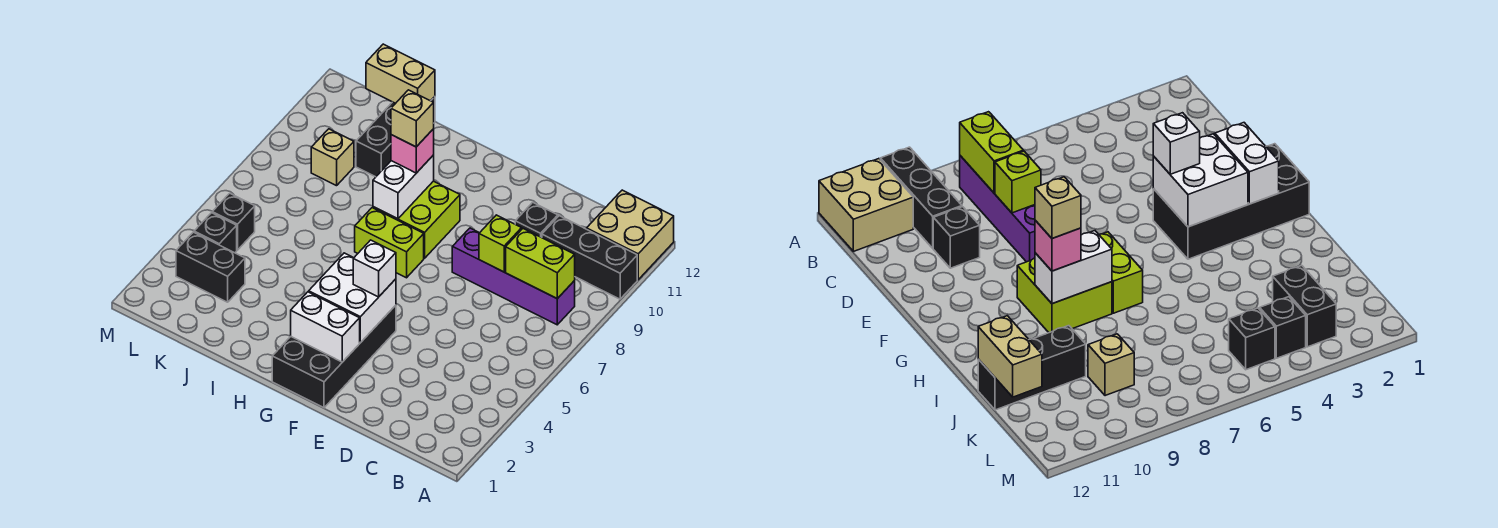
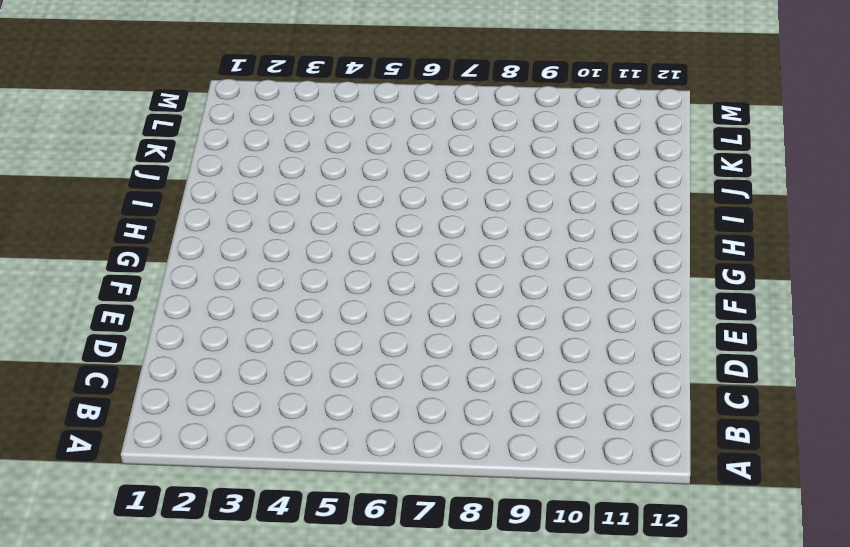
none -> black brick A10:C10 level 1
none -> tan brick A11:B12 level 1
none -> purple brick B8:E8 level 1

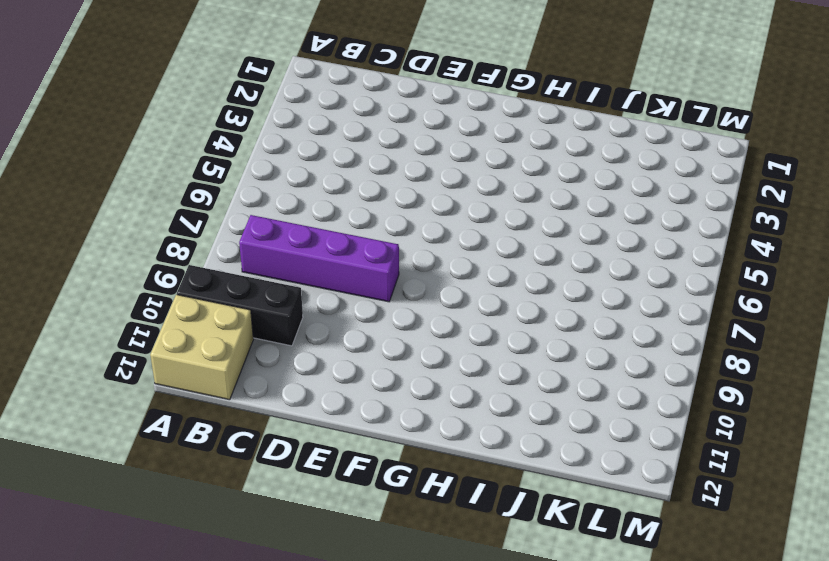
none -> black brick D10 level 1
none -> black brick F1:G4 level 1
none -> lime brick G7:H7 level 1

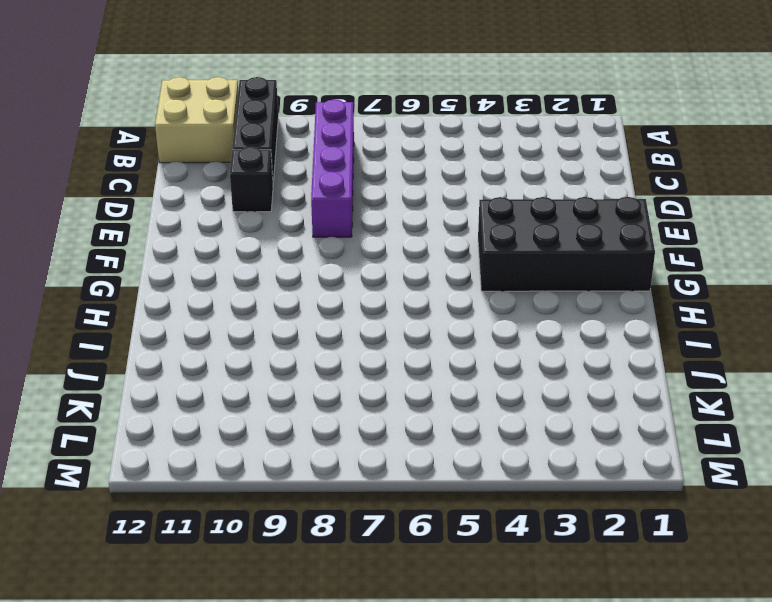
none -> lime brick G7:H7 level 1
none -> lime brick G8:H9 level 1
none -> black brick J10:J12 level 1

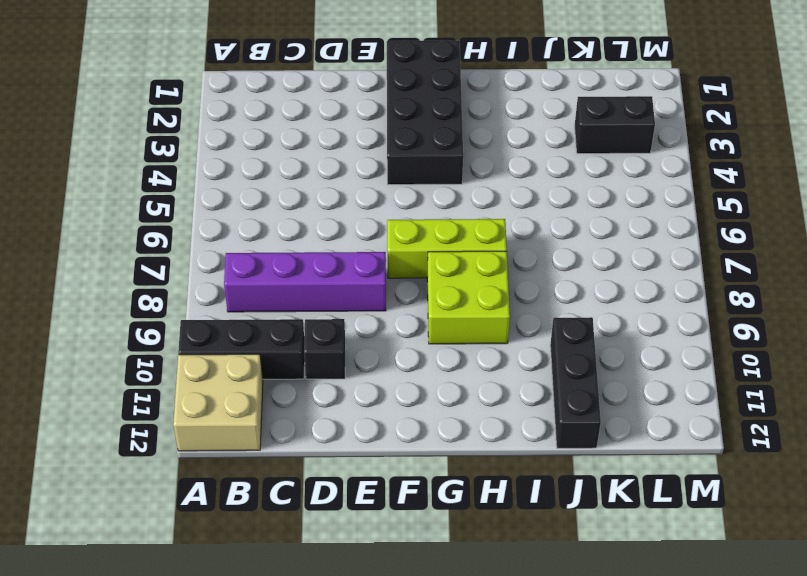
lime brick F7:H7 level 1 -> lime brick G7:H7 level 1
none -> tan brick K9 level 1
none -> black brick L4 level 1
none -> black brick L5 level 1

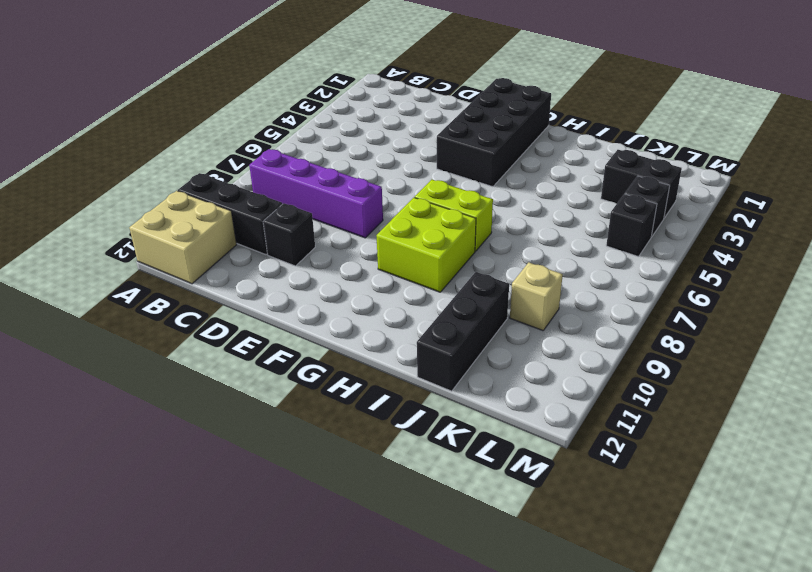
none -> lime brick B8:C8 level 2
none -> lime brick D8 level 2
none -> white brick F2:G2 level 2

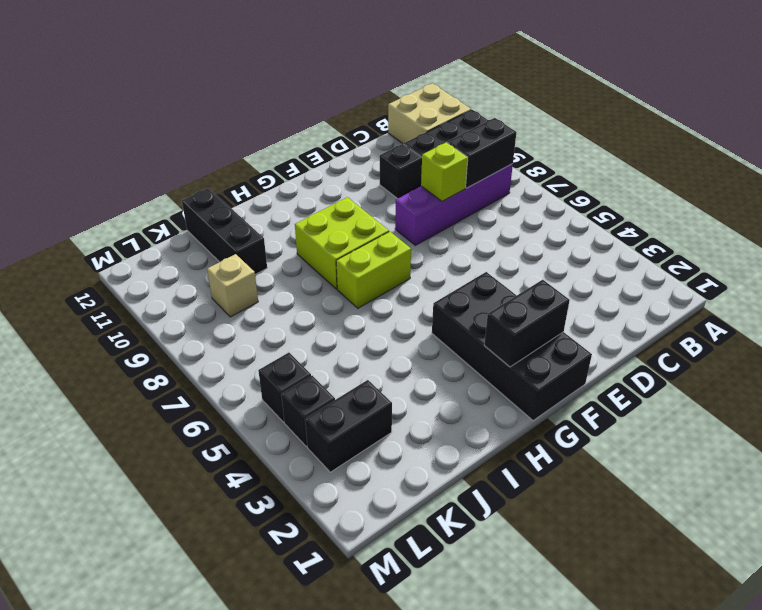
black brick B8:C8 level 2 -> lime brick B8:C8 level 2
black brick F2:G2 level 2 -> white brick F2:G2 level 2
none -> white brick F3:G4 level 2
none -> white brick H8:H9 level 2
none -> tan brick J12:K12 level 2

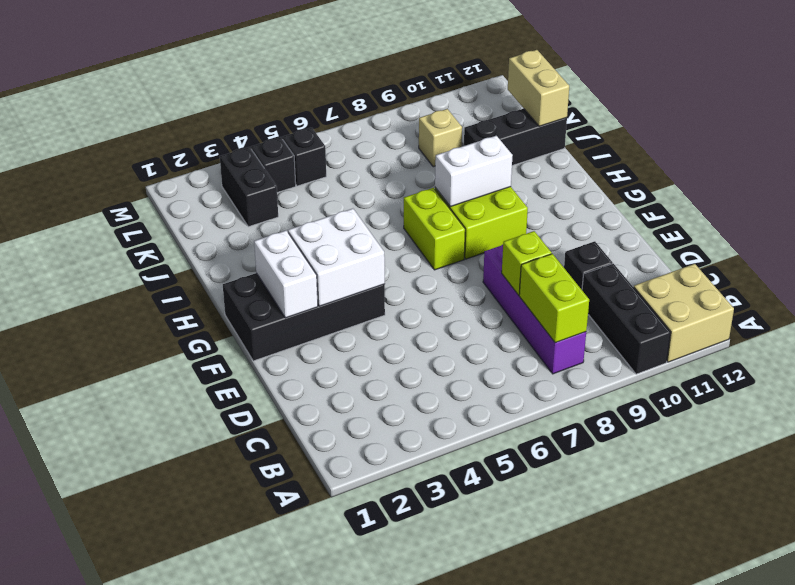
none -> white brick F4 level 3
none -> pink brick H9 level 3
none -> tan brick H9 level 4

